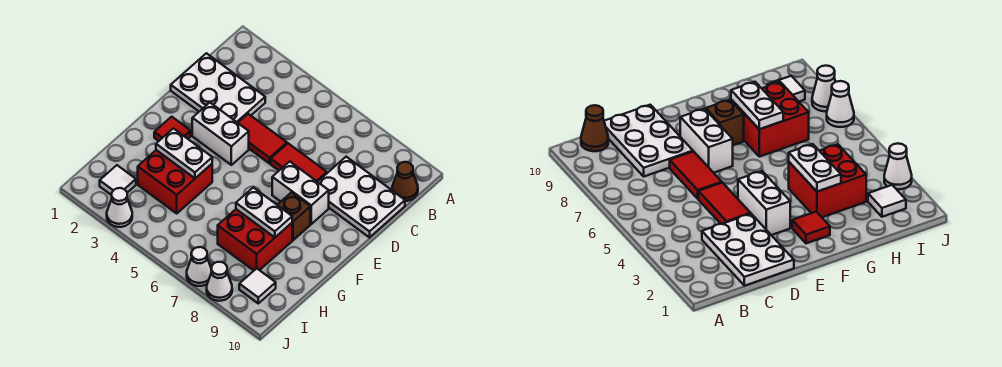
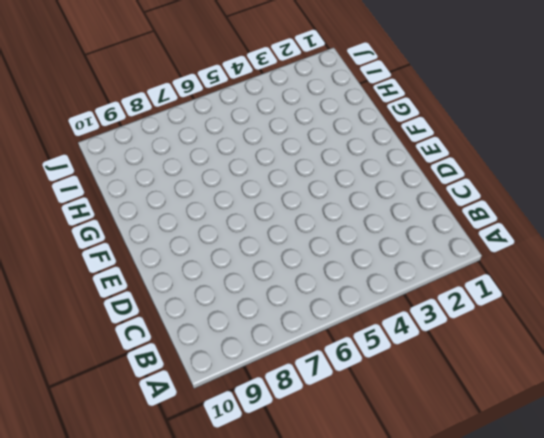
none -> brown cone B10 level 1
none -> white plate C1:D3 level 1
none -> white plate C8:D10 level 1

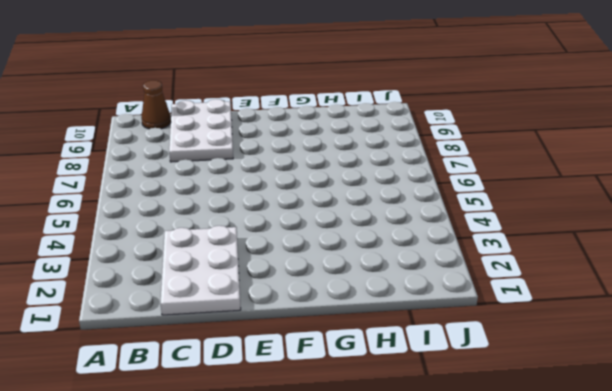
none -> red tile D4:D5 level 1
none -> red tile D6:D7 level 1
none -> white brick E3:E4 level 1

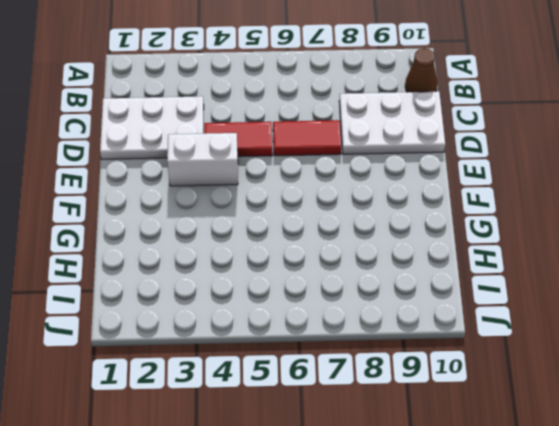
none -> white brick E7:E8 level 1
none -> red tile F2 level 1
none -> brown brick F8 level 1

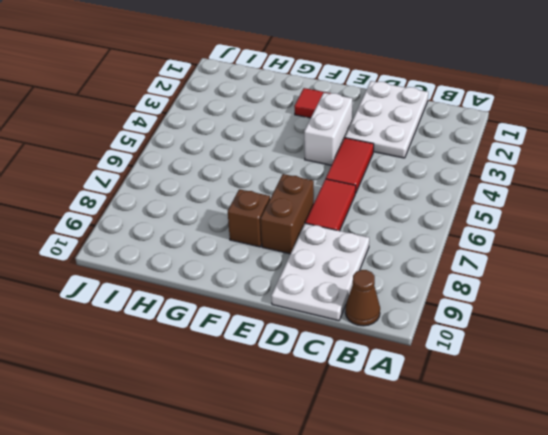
brown brick E7:E8 level 1 -> white brick E7:E8 level 1
none -> red brick G3:H4 level 1
none -> red brick G7:H8 level 1
none -> white tile I2 level 1

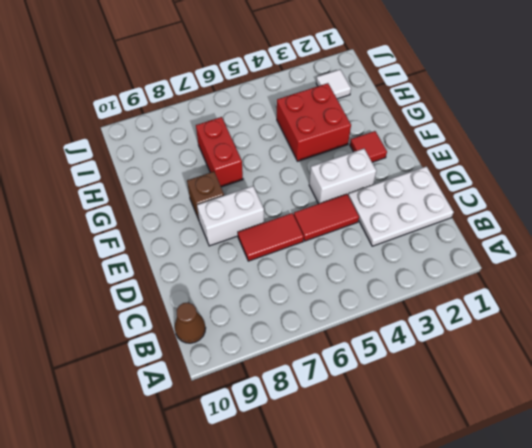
red brick G7:H7 level 1 -> red brick G7:H8 level 1
none -> white plate C8:D10 level 1
none -> white tile I9 level 1
none -> white cone J3 level 1

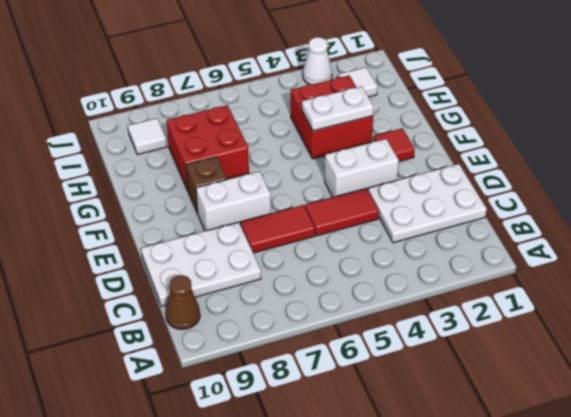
none -> white cone J7 level 1
none -> white cone J8 level 1
none -> white plate G7:G8 level 2

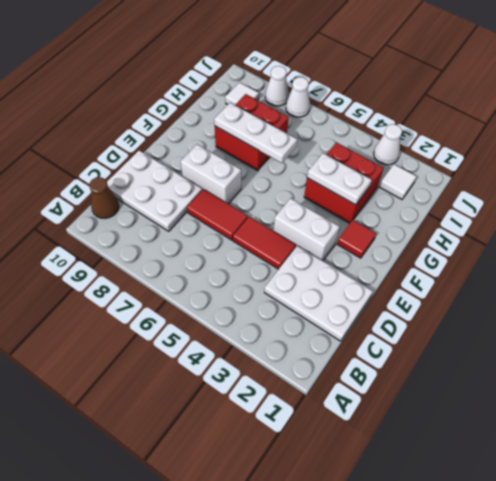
white plate G6:G8 level 2 -> white plate G7:G8 level 2
none -> brown brick F8 level 1

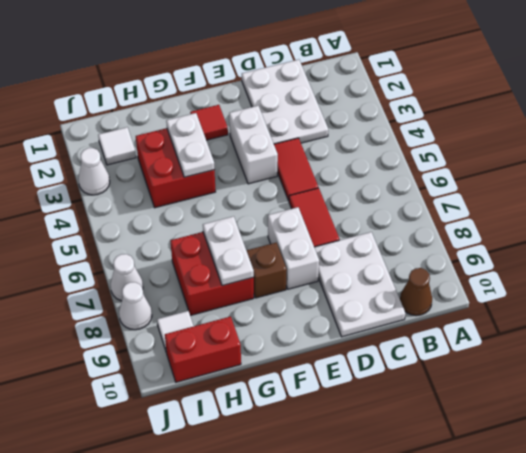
red brick H10:I10 level 1 -> none

